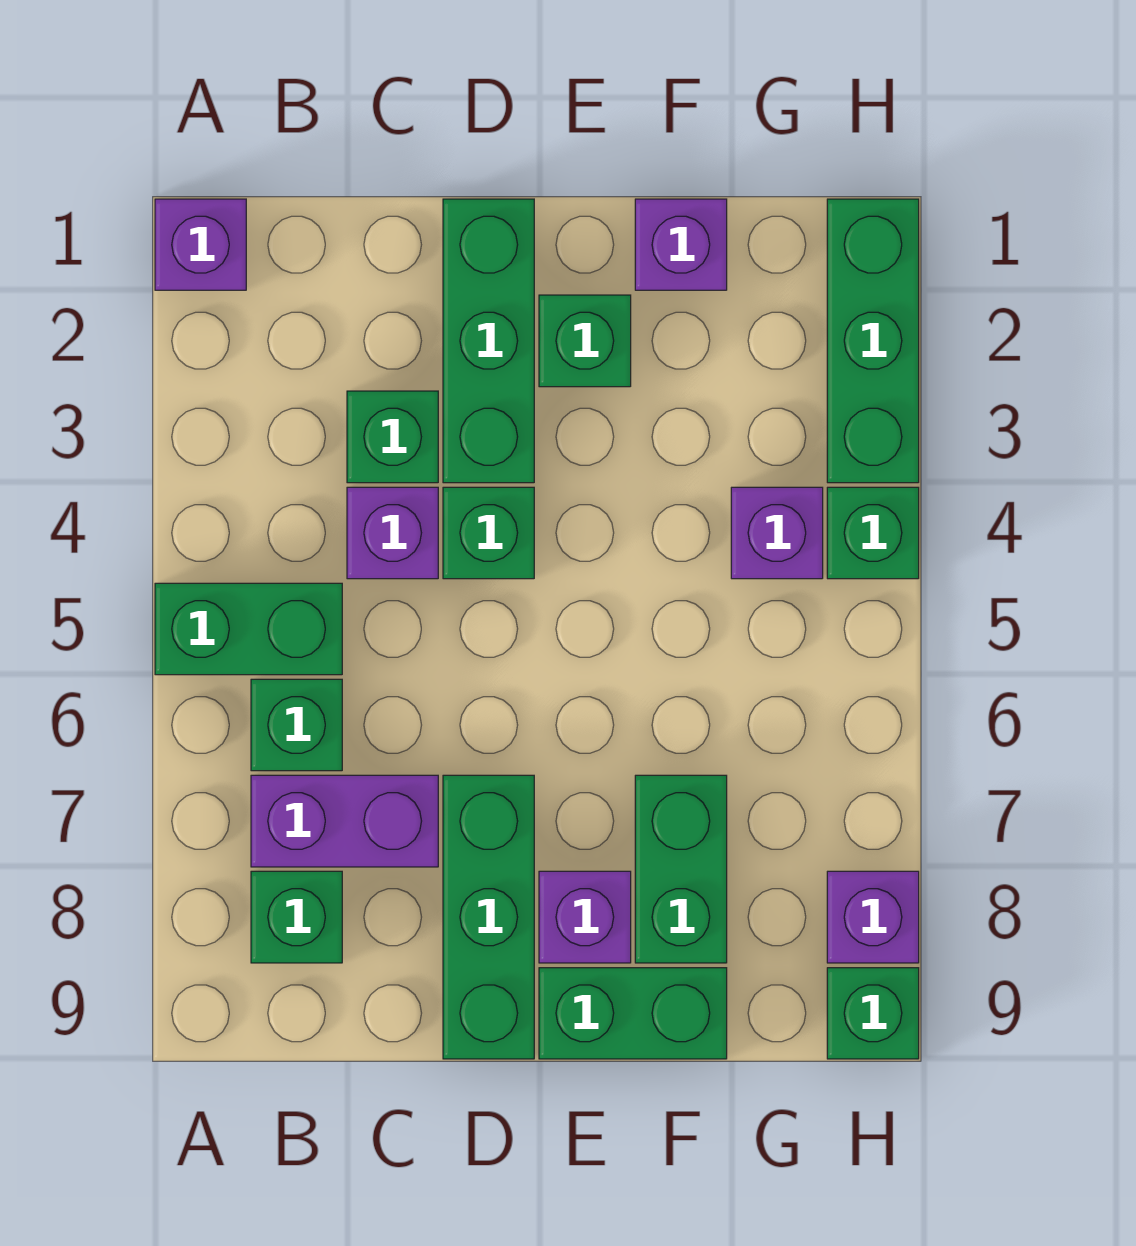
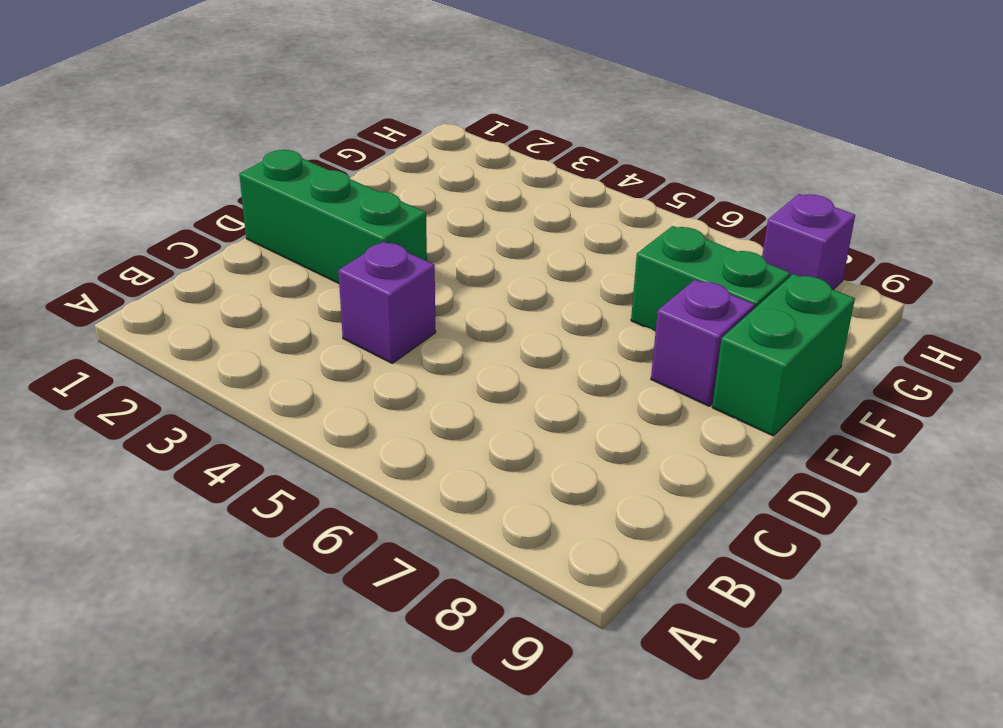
none -> purple brick A1 level 1
none -> green brick A5:B5 level 1
none -> green brick B6 level 1

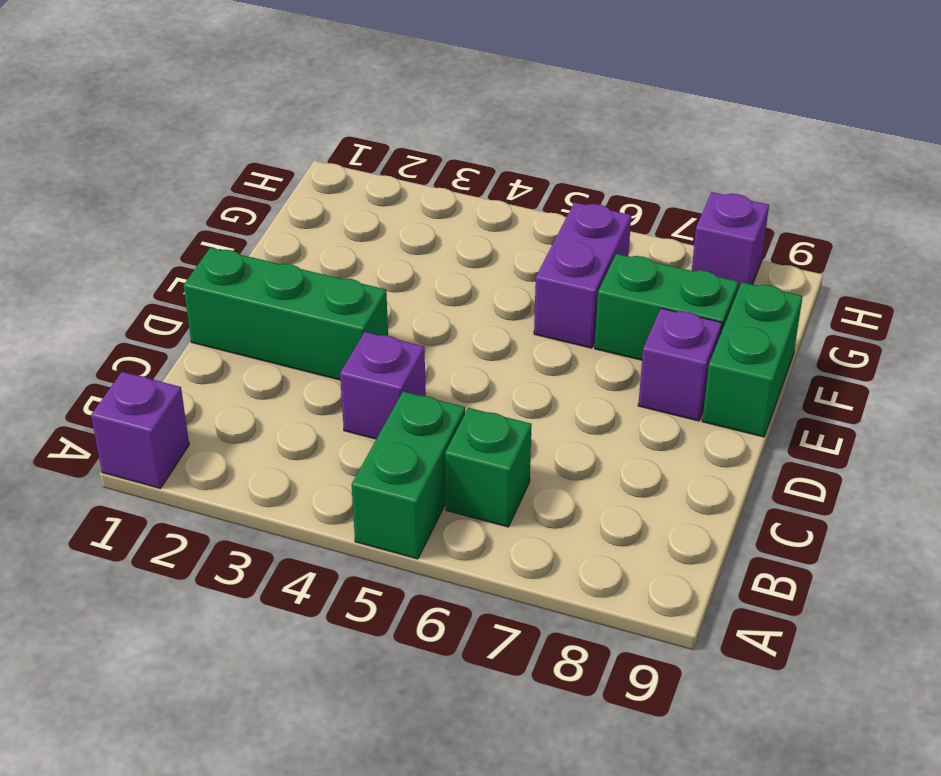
purple brick F6:G6 level 1 -> purple brick B7:C7 level 1
none -> green brick B8 level 1
none -> green brick C3 level 1
none -> green brick D4 level 1

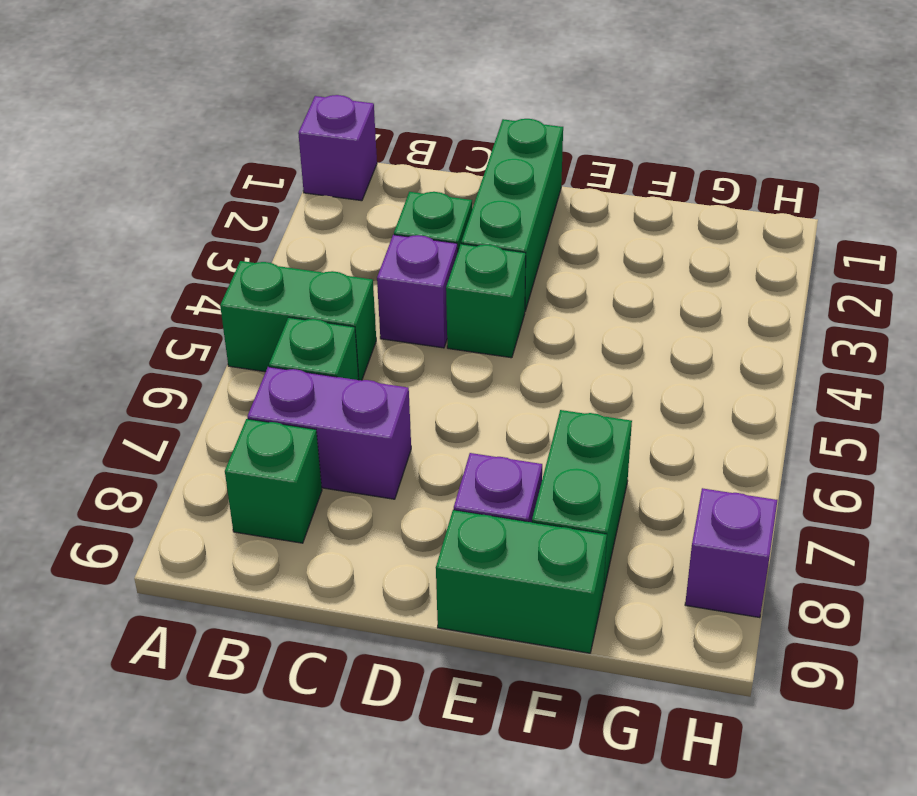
none -> green brick D7:D9 level 1
none -> green brick E2 level 1
none -> purple brick F1 level 1

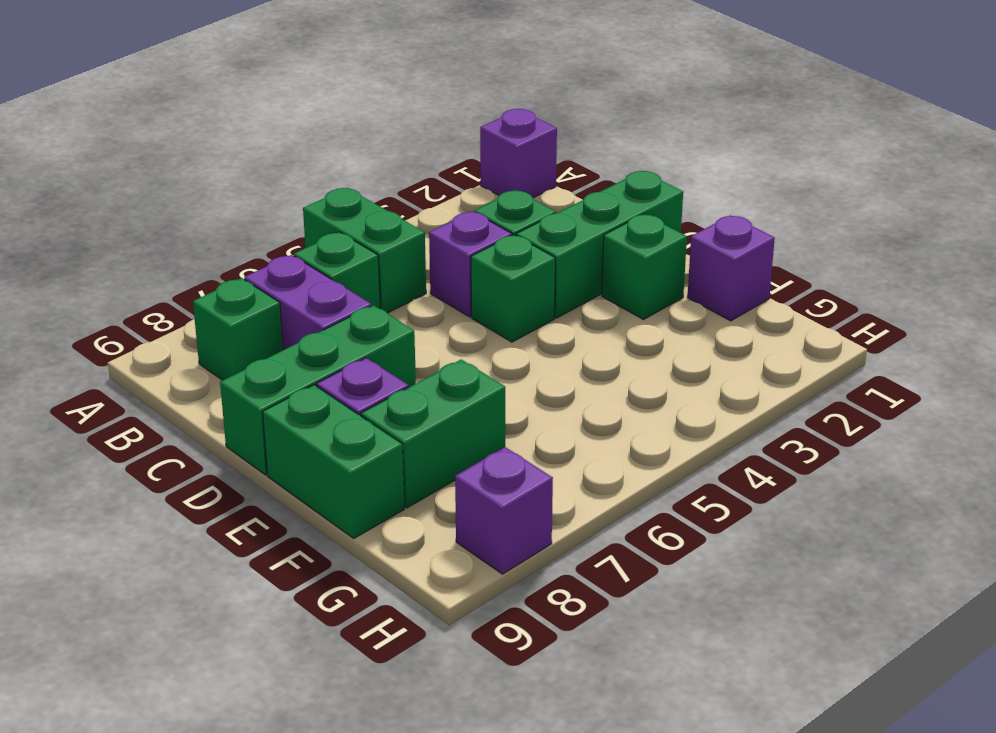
none -> purple brick G4 level 1
none -> green brick H1:H3 level 1
none -> green brick H4 level 1

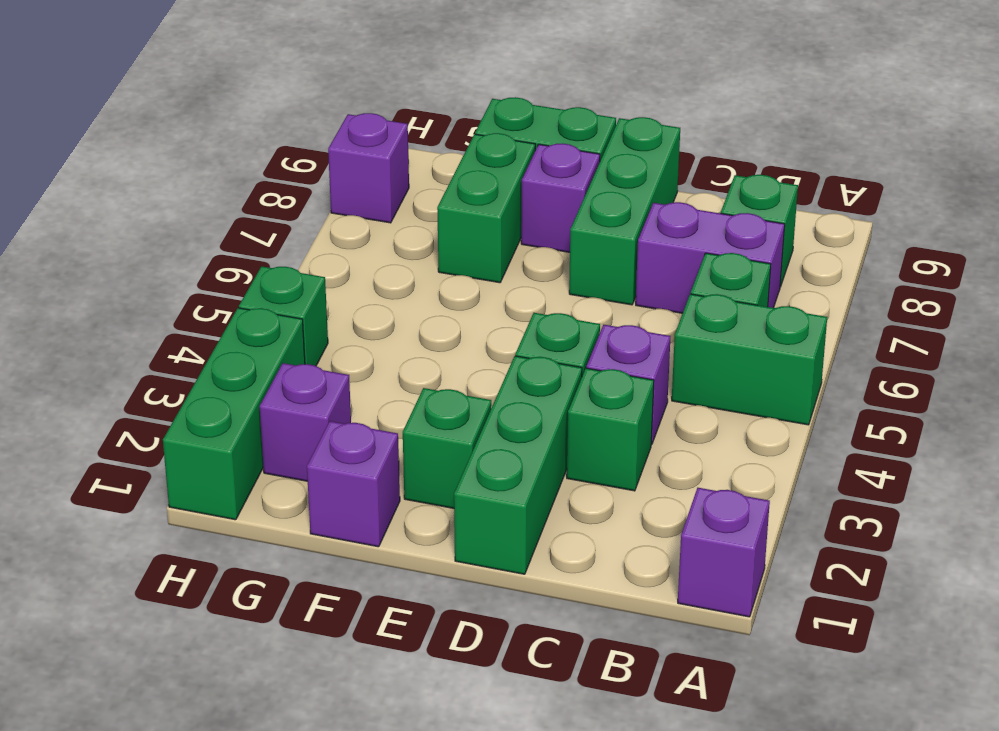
purple brick G2 level 1 -> purple brick G4 level 1
none -> green brick H9 level 1

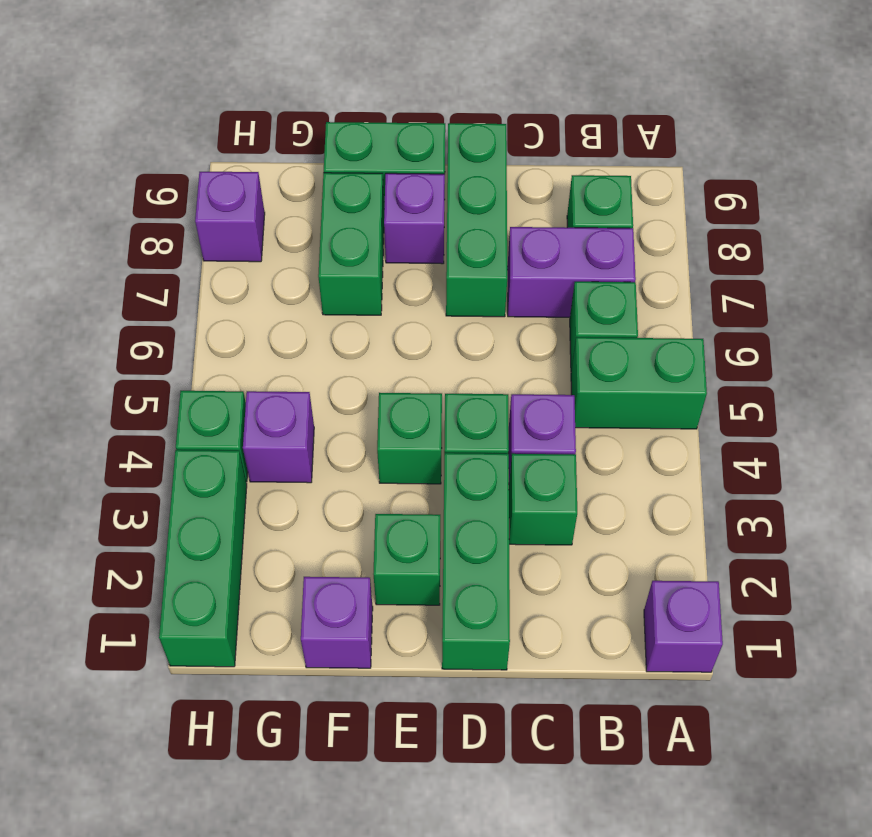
green brick E4 level 1 -> green brick H9 level 1

